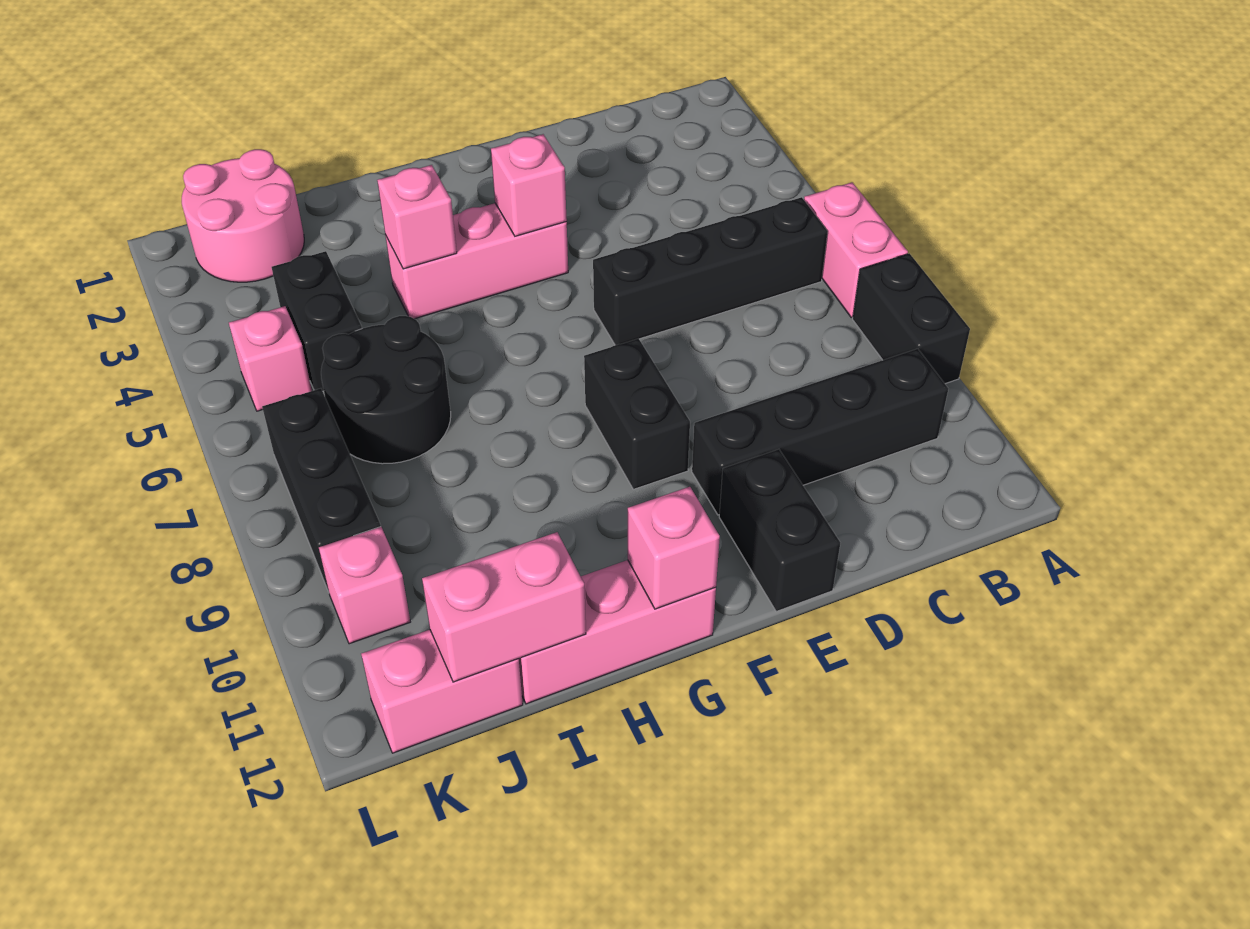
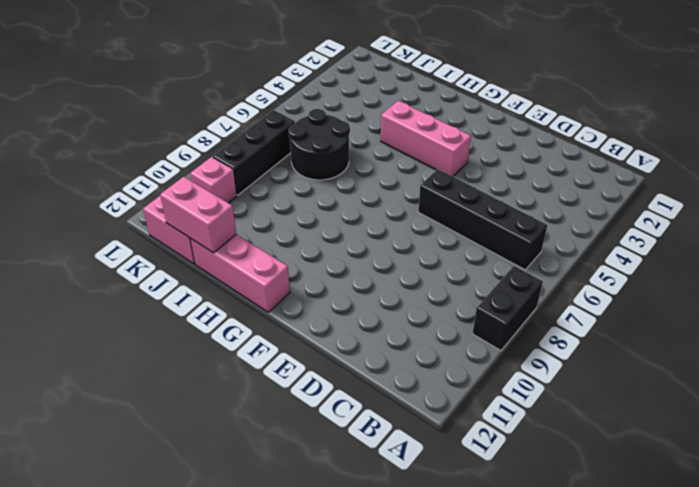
none -> pink brick A6:A7 level 1
none -> black brick B10:E10 level 1
none -> black brick E11:E12 level 1

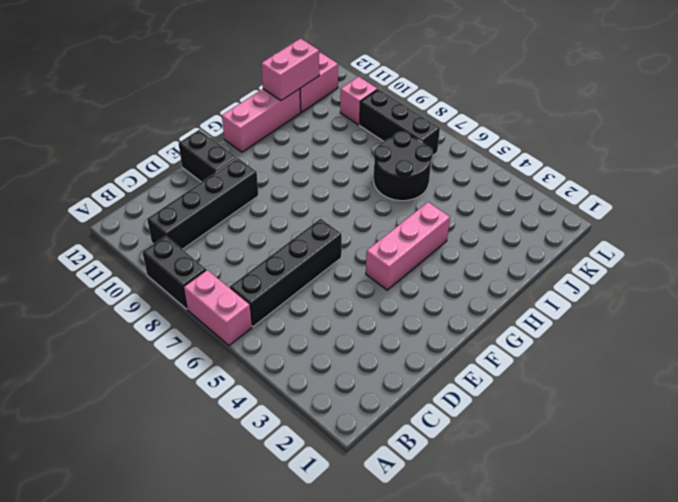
none -> black brick F8:F9 level 1
none -> pink round brick J1:K2 level 1
none -> black brick J4:J5 level 1

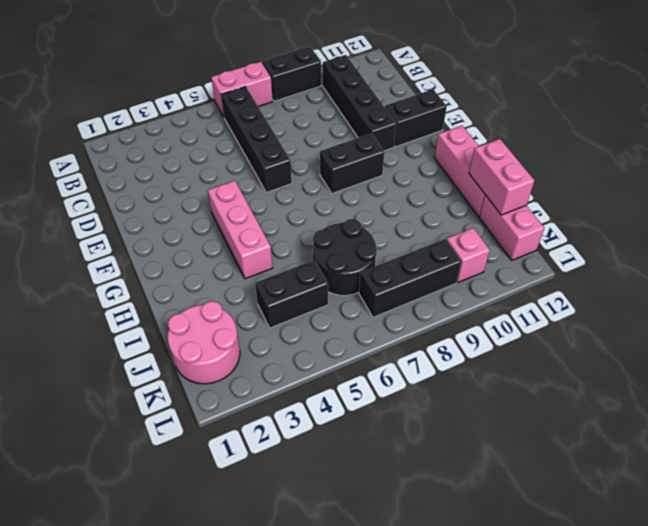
none -> pink brick K5 level 1
none -> pink brick F4 level 2
none -> pink brick G12 level 2

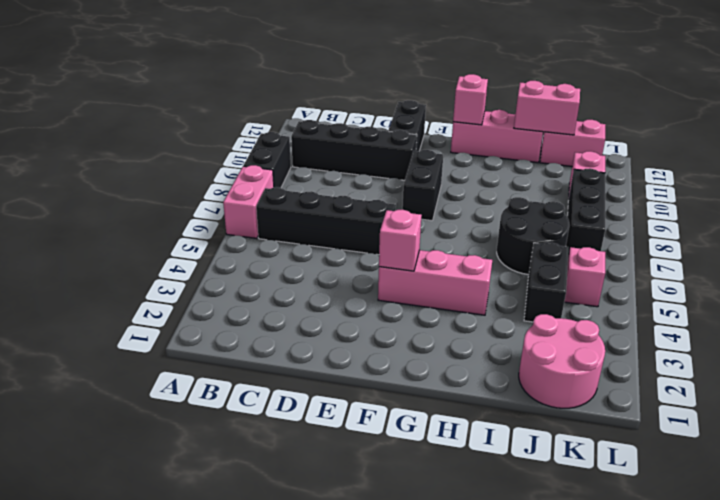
none -> pink brick H4 level 2

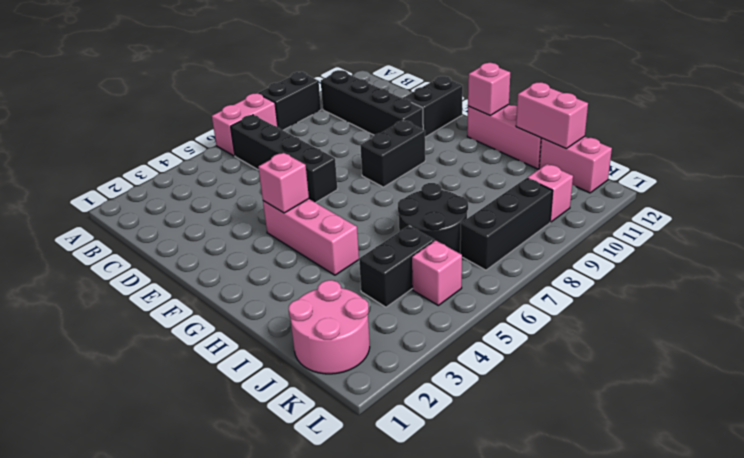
none -> pink brick H4 level 2

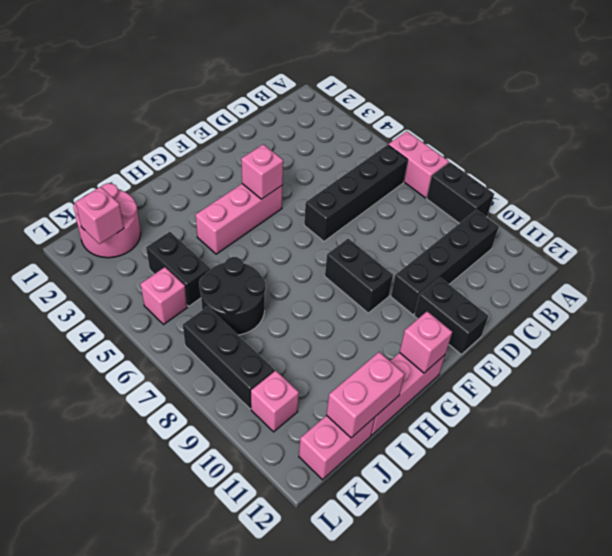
pink brick K2 level 2 -> pink brick H4 level 2

